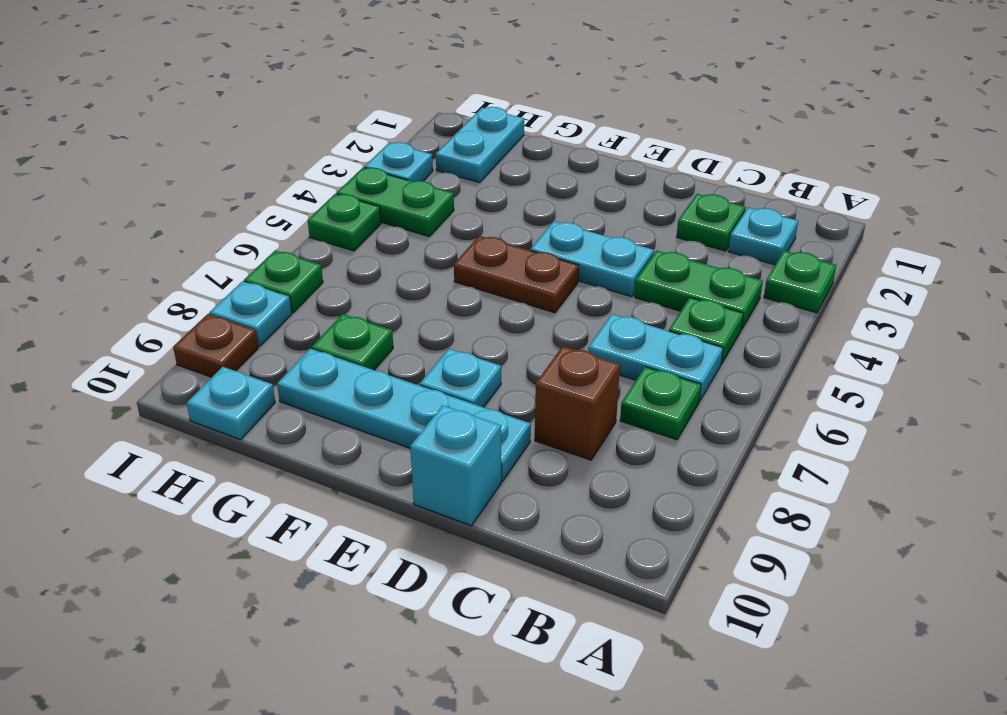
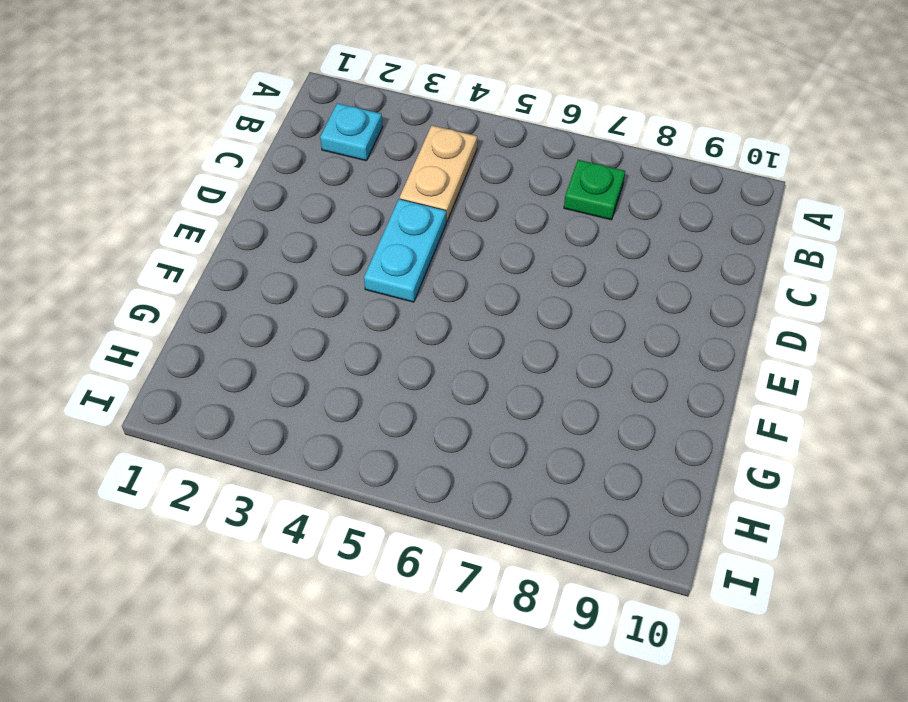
tan plate B4:C4 level 1 -> green plate B4:C4 level 1
none -> green plate A3 level 1
none -> green plate B5 level 1
none -> cyan plate B6:C6 level 1

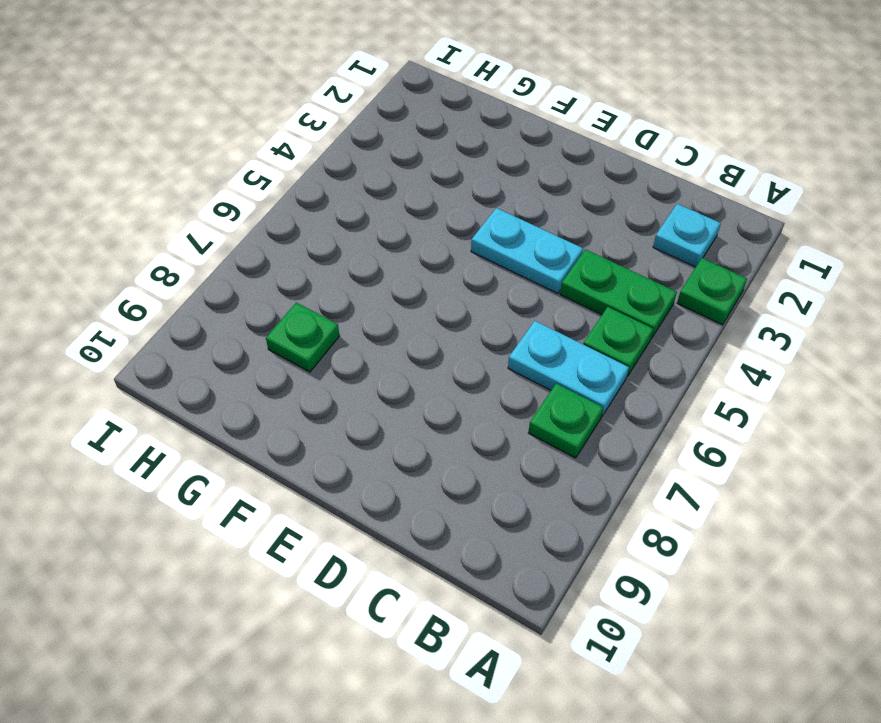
none -> green plate C2 level 1
none -> brown brick C8 level 1
none -> cyan plate D9:G9 level 1

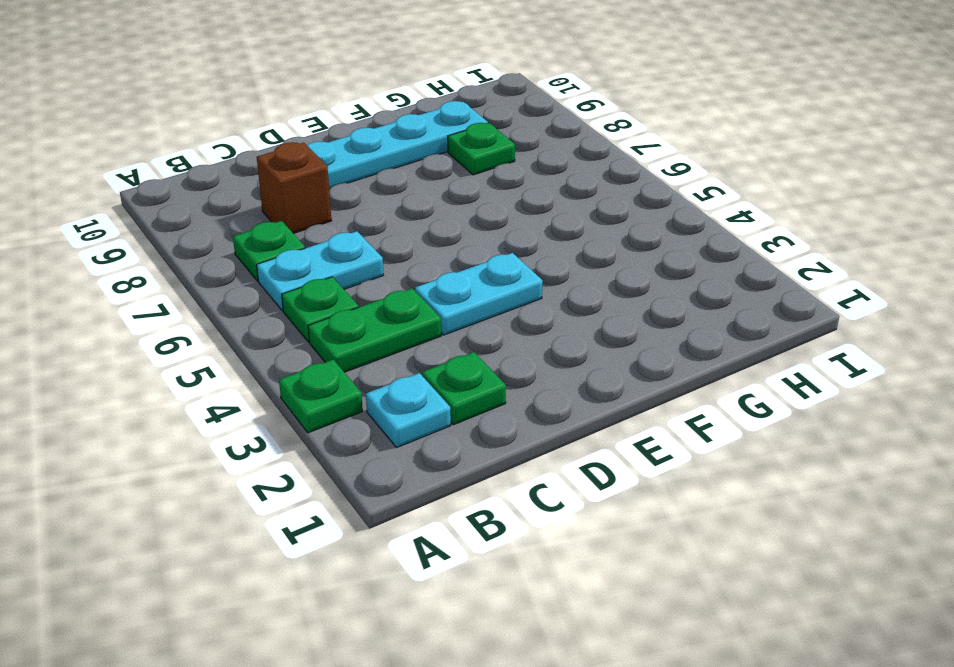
none -> cyan brick D10 level 1
none -> brown plate E5:F5 level 1
none -> cyan plate E8 level 1

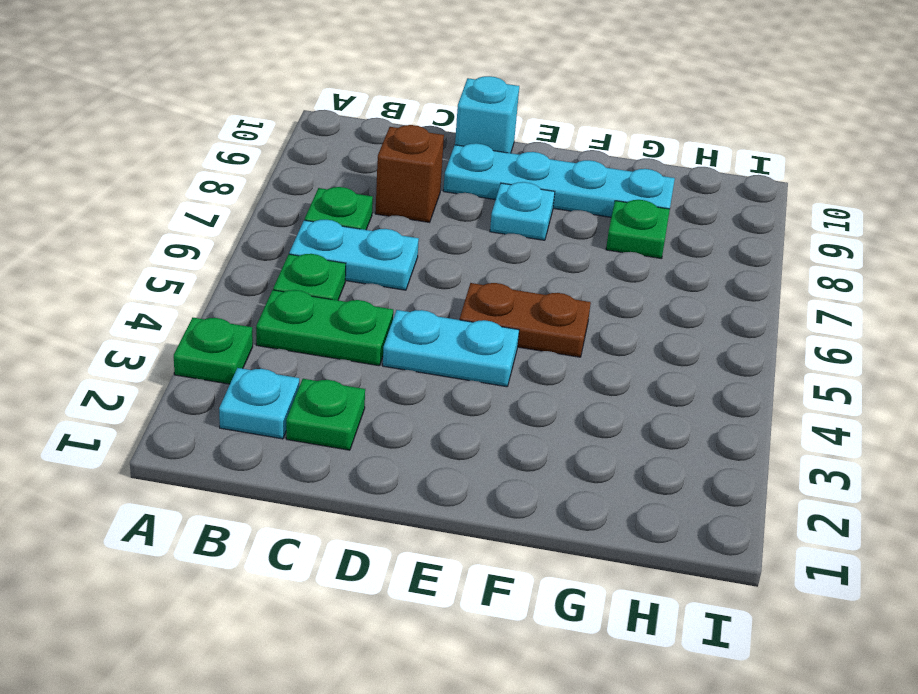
none -> cyan plate H1:H2 level 1
none -> green plate H4:I4 level 1
none -> cyan plate H10 level 1

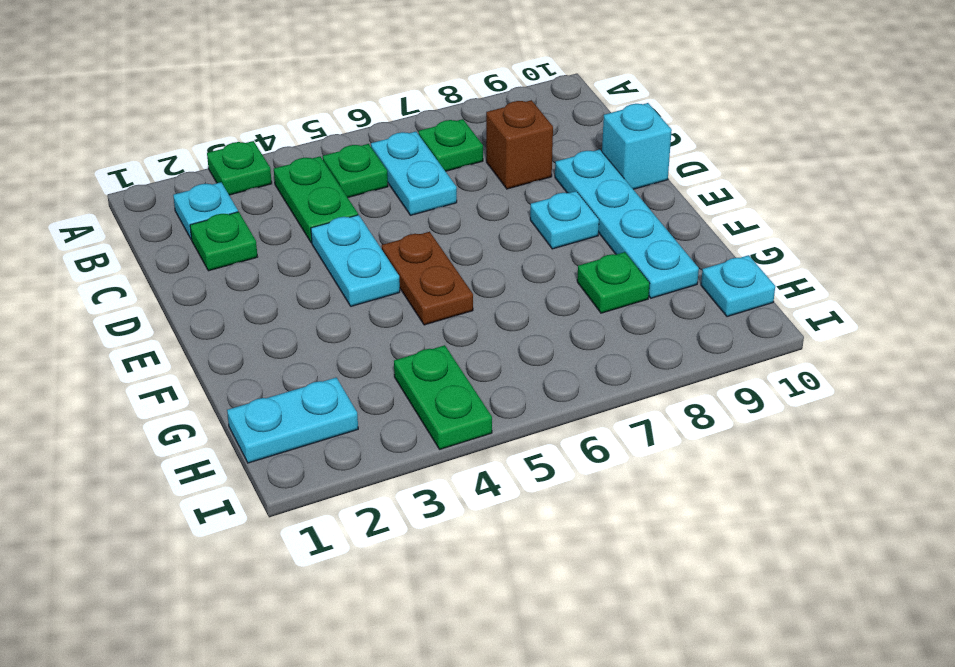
none -> cyan plate I3 level 1
none -> green plate I5 level 1
none -> green plate I7 level 1

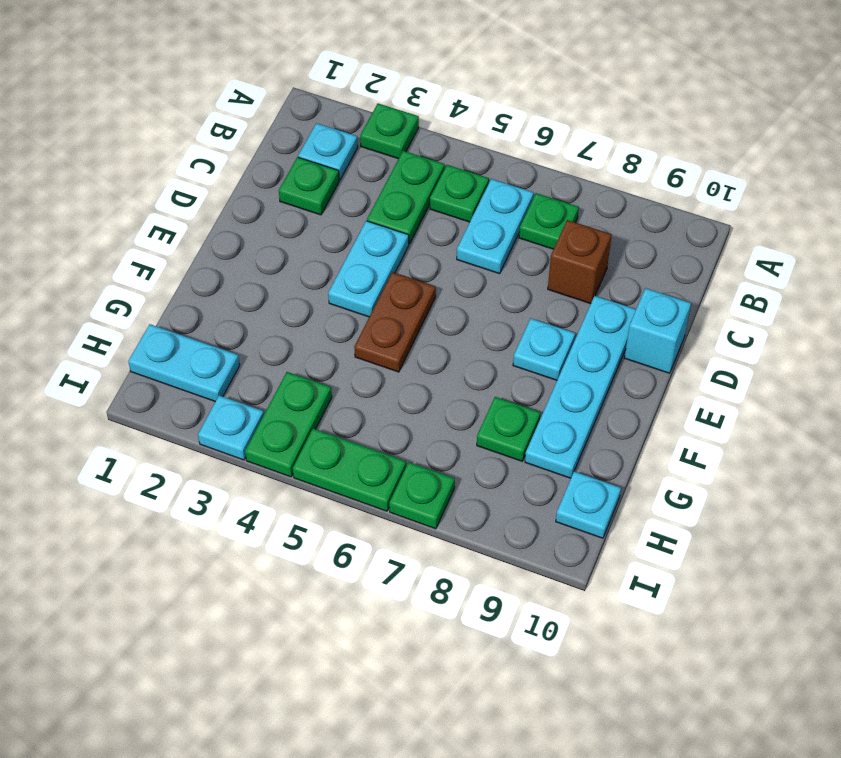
green plate I5:I6 level 1 -> green plate I5 level 1
none -> cyan plate I8 level 1
none -> brown plate I9 level 1

